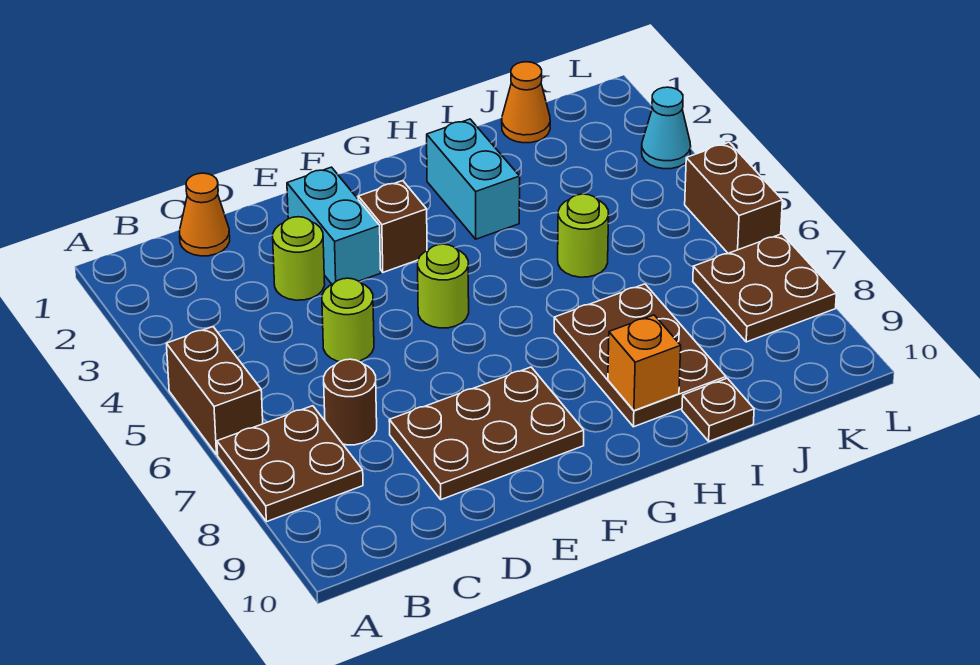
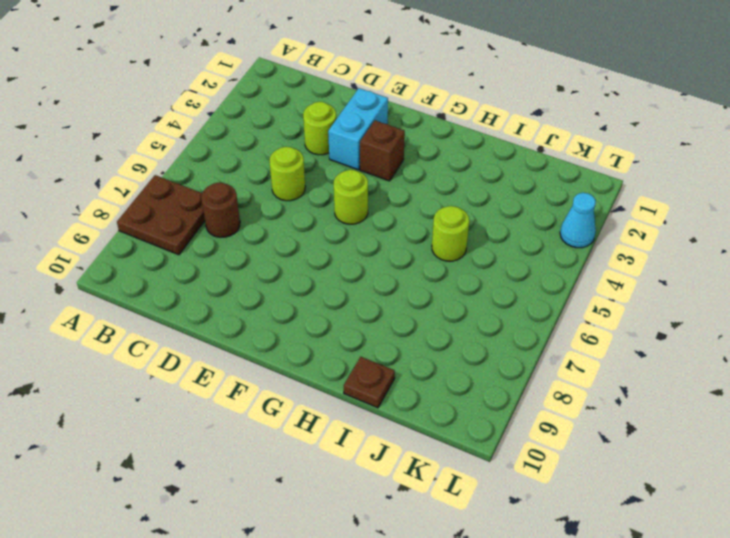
none -> brown brick A5:A6 level 1
none -> orange cone C1 level 1
none -> brown plate D8:F9 level 1

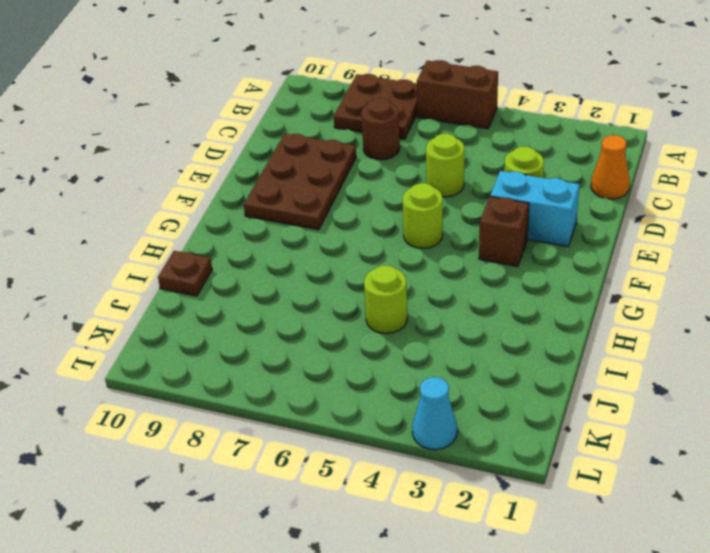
none -> cyan brick H2:H3 level 1
none -> brown plate H7:I9 level 1
none -> orange cone J1 level 1

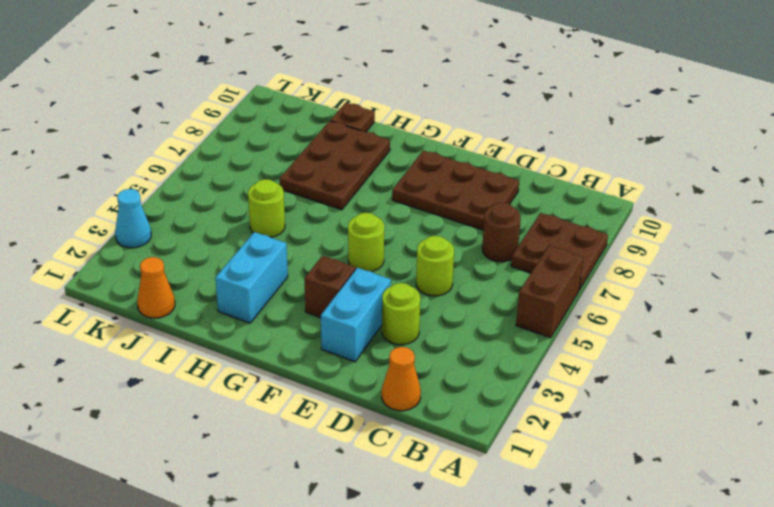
none -> brown plate K7:L8 level 1
none -> brown brick L5:L6 level 1
none -> orange brick H9 level 2

